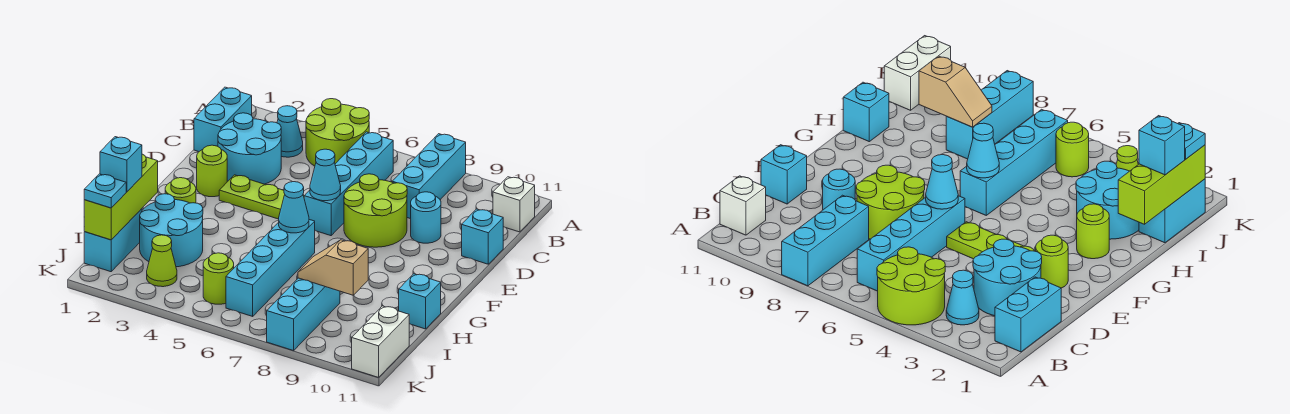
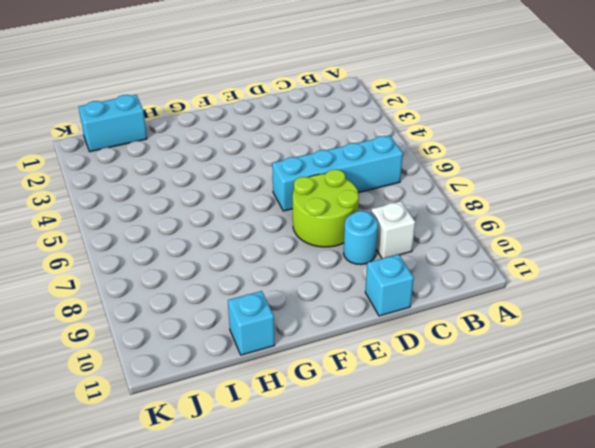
white brick C9 level 1 -> white brick B11 level 1
none -> lime round brick A4:B5 level 1
none -> cyan brick A8:C8 level 1
none -> cyan brick B1:C1 level 1

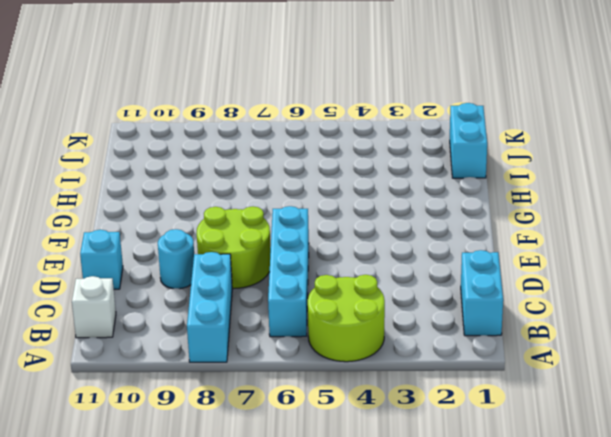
none -> cyan cone B3 level 1
none -> cyan round brick C2:D3 level 1
none -> lime round brick E2 level 1

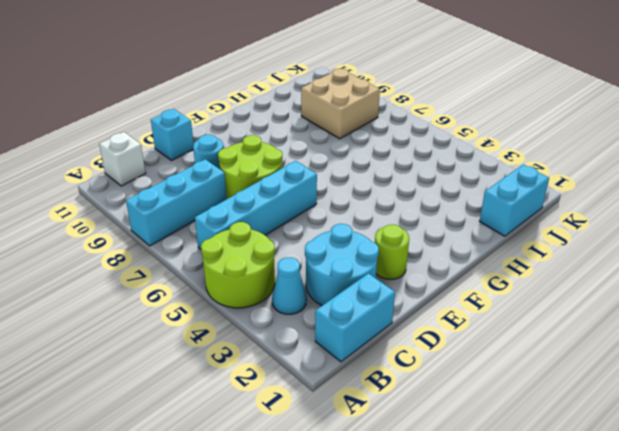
tan brick I8:J9 level 1 -> cyan brick I8:K8 level 1
none -> lime plate E3:E5 level 1
none -> lime round brick G2 level 1
none -> cyan brick G6:J6 level 1

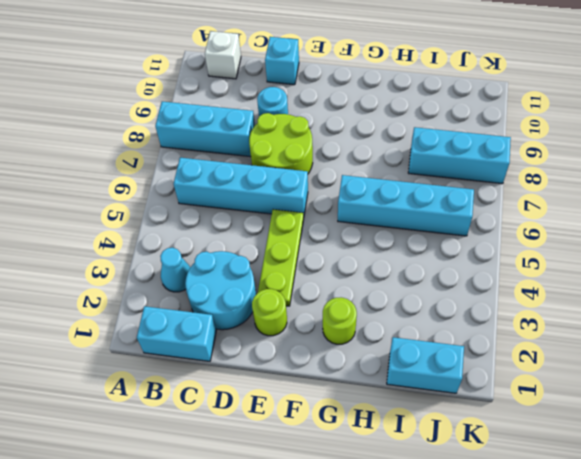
none -> lime round brick A4:B5 level 1
none -> cyan round brick H2:I3 level 1
none -> cyan brick H11 level 1

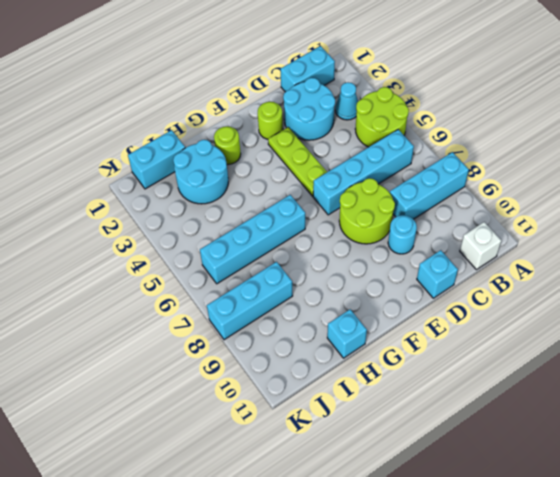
none -> lime cone J3 level 1
none -> lime round brick J5 level 1
none -> white brick J11:K11 level 1

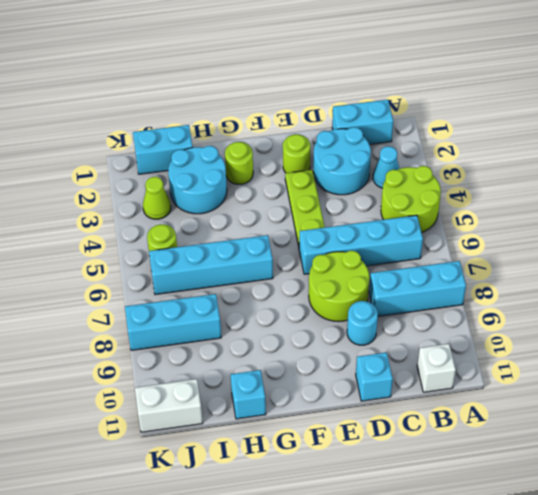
none -> cyan cone E6 level 2
none -> cyan cone G6 level 2
none -> lime brick H1:J1 level 2

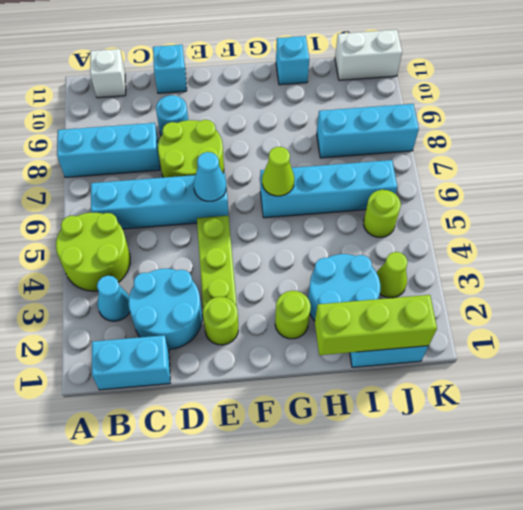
lime cone G6 level 2 -> cyan cone G6 level 2
none -> tan slope I8:I9 level 2 top 9
none -> cyan brick I1 level 3
none -> cyan plate J1 level 3

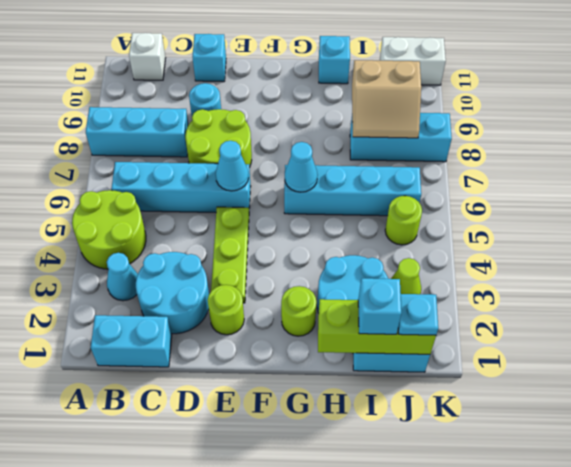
tan slope I8:J9 level 2 top 9 -> tan slope I8:I9 level 2 top 9

